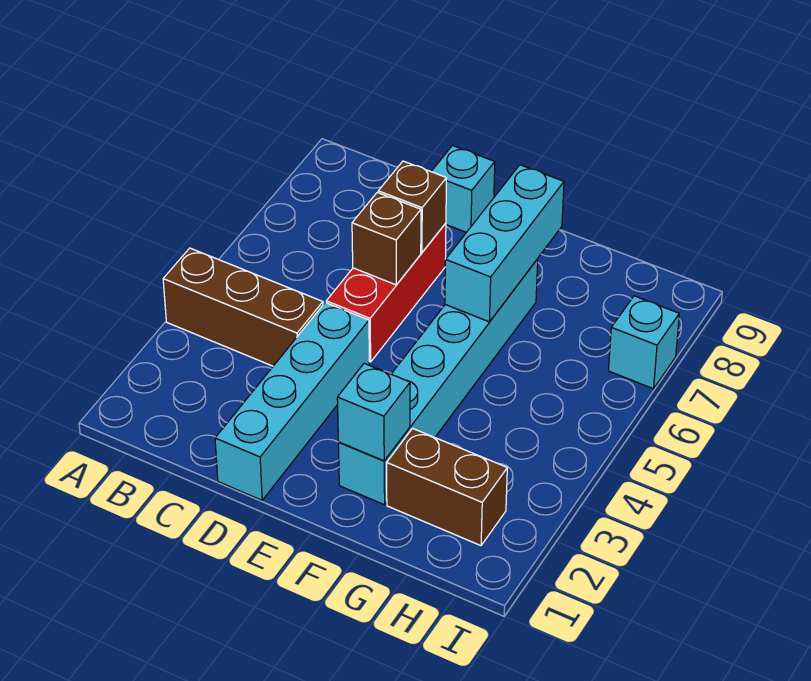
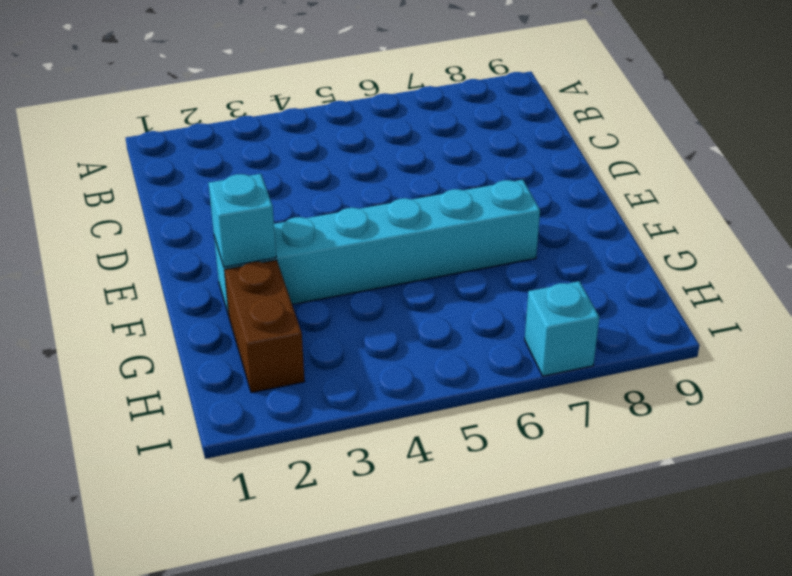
none -> brown brick A4:C4 level 1
none -> cyan brick D1:D4 level 1

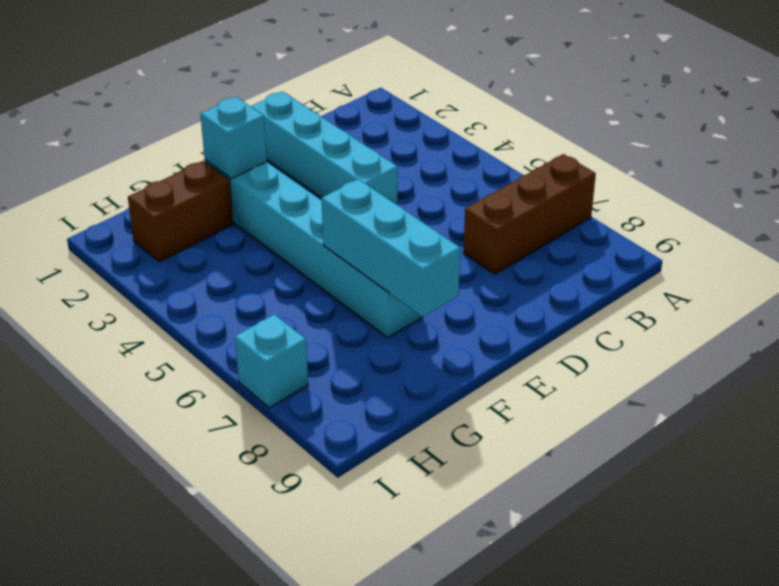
brown brick A7:C7 level 1 -> brown brick A4:C4 level 1
none -> red brick D5:D7 level 1
none -> cyan brick D9 level 1

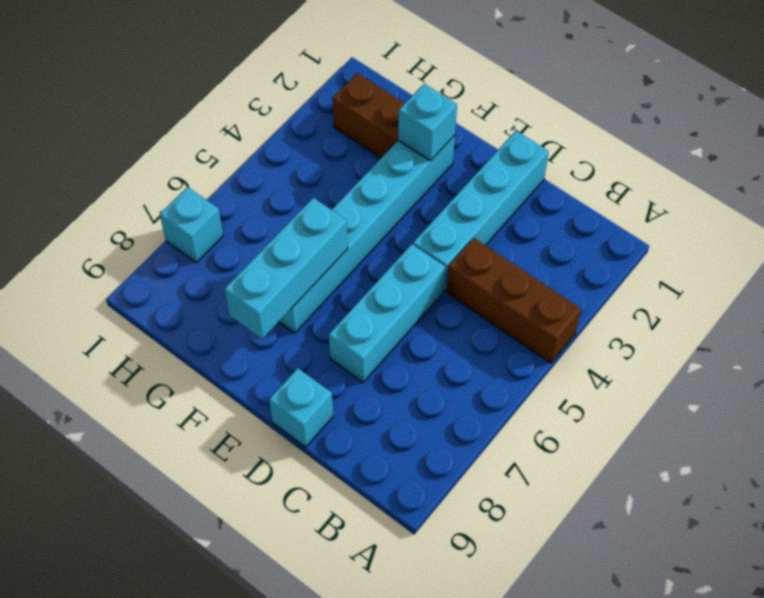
cyan brick D5:D7 level 1 -> red brick D5:D7 level 1
none -> brown brick D6 level 2
none -> brown brick D7 level 2

